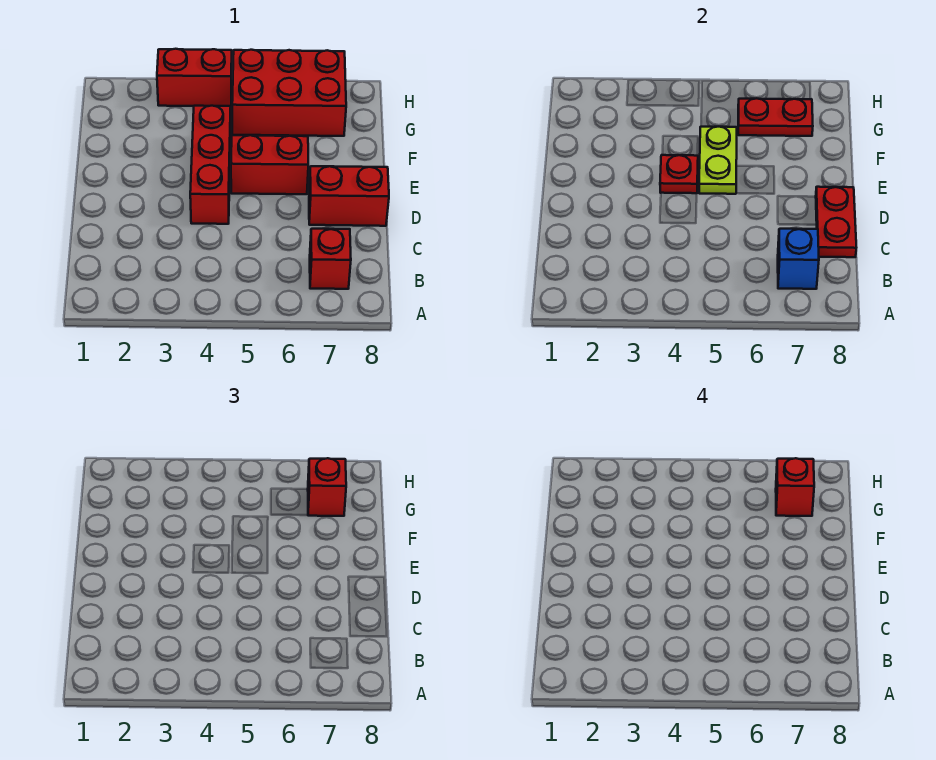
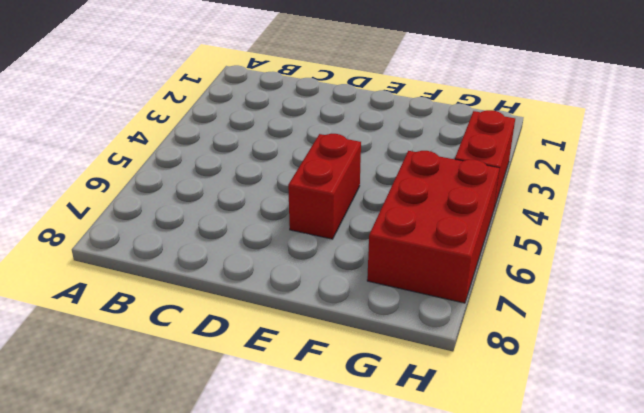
none -> red brick B7 level 1
none -> red brick D4:F4 level 1
none -> red brick D7:D8 level 1

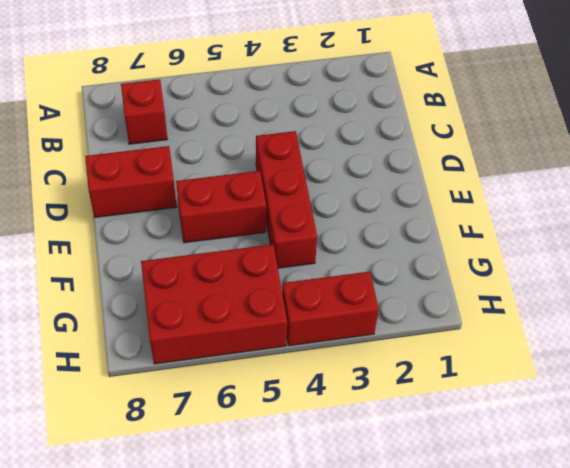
none -> blue brick B7 level 2
none -> red plate C8:D8 level 2
none -> red plate E4 level 2

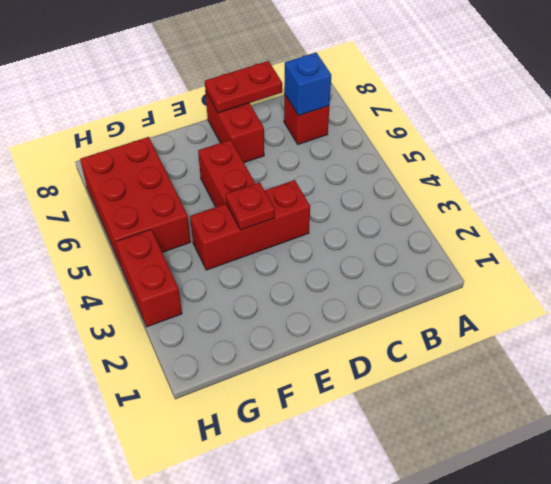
none -> lime plate E5:F5 level 2
none -> red plate G6:G7 level 2
none -> red brick G7 level 3

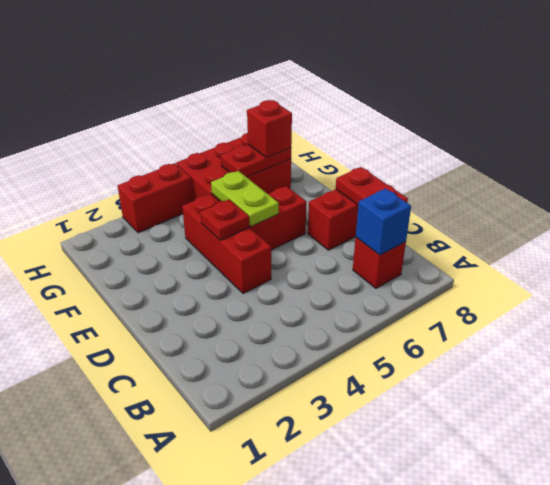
none -> red brick G7 level 4

